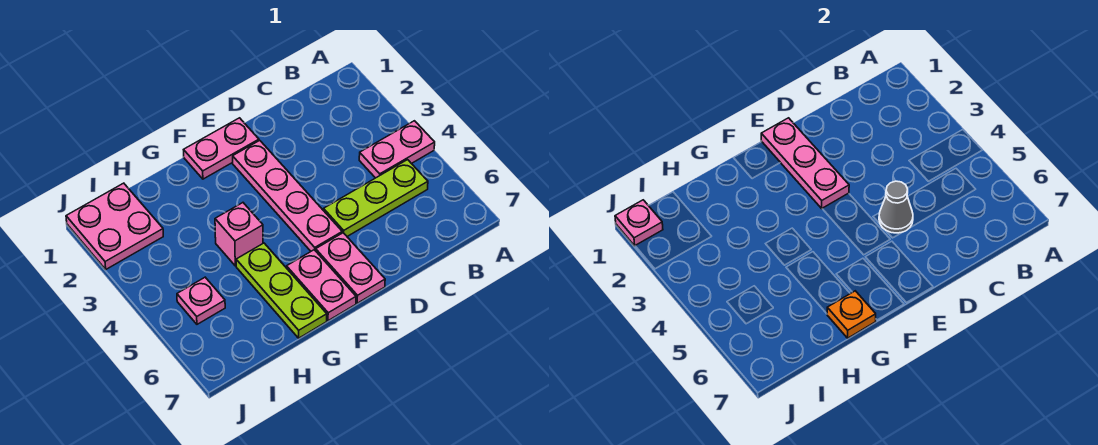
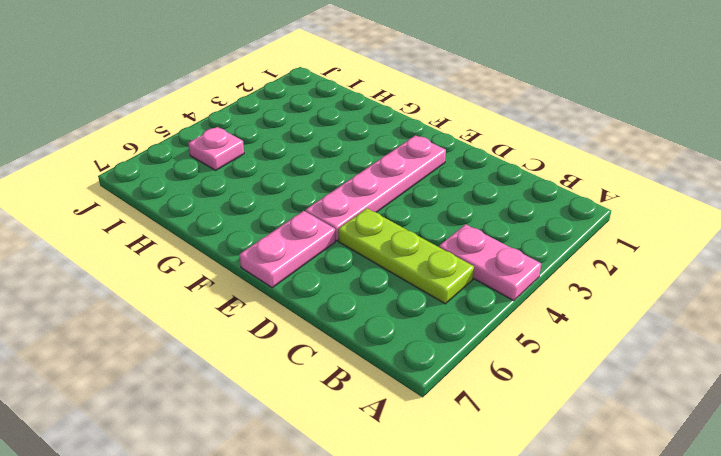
none -> pink plate E1:F1 level 1
none -> pink plate F6:F7 level 1
none -> pink brick G4 level 1

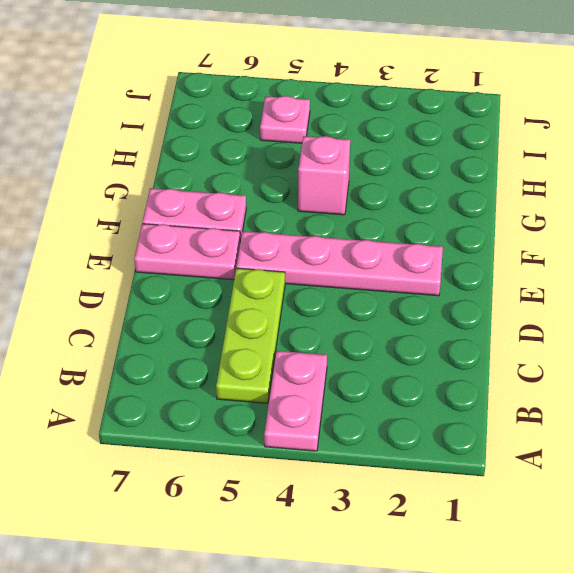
none -> pink plate E1:F1 level 1
none -> lime plate G5:G7 level 1
none -> pink plate I1:J2 level 1

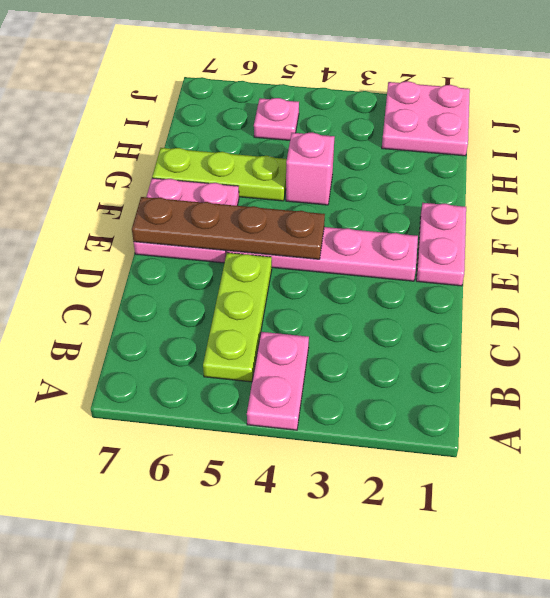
brown plate E4:E7 level 2 -> none
none -> grey cone D5 level 2
none -> pink plate E1:E3 level 2
none -> orange plate G7 level 2

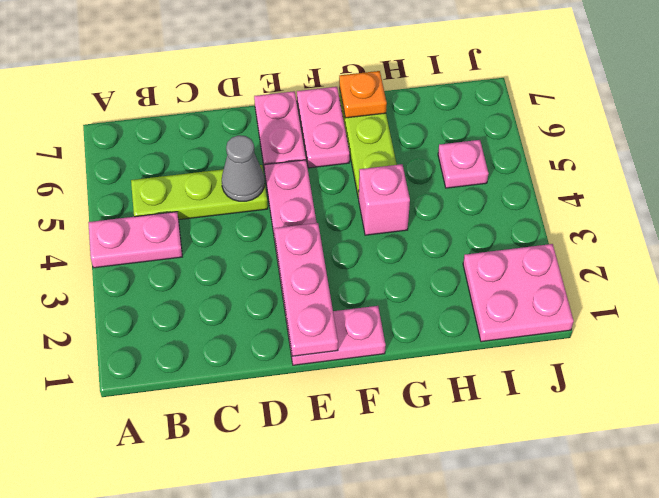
none -> pink plate J1 level 2

